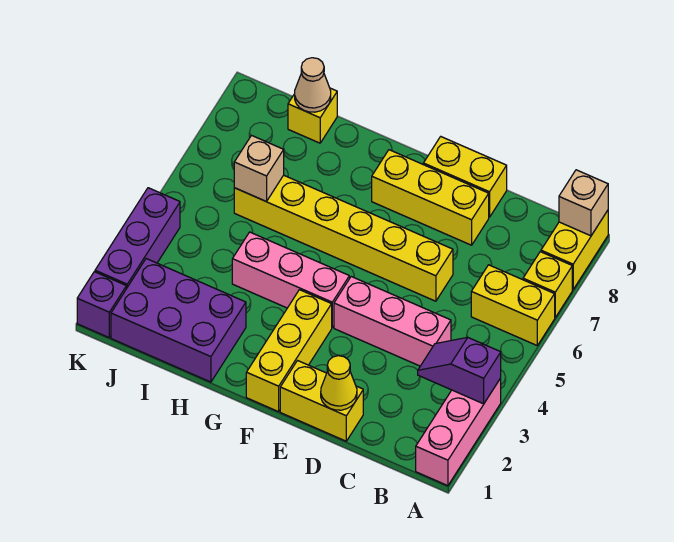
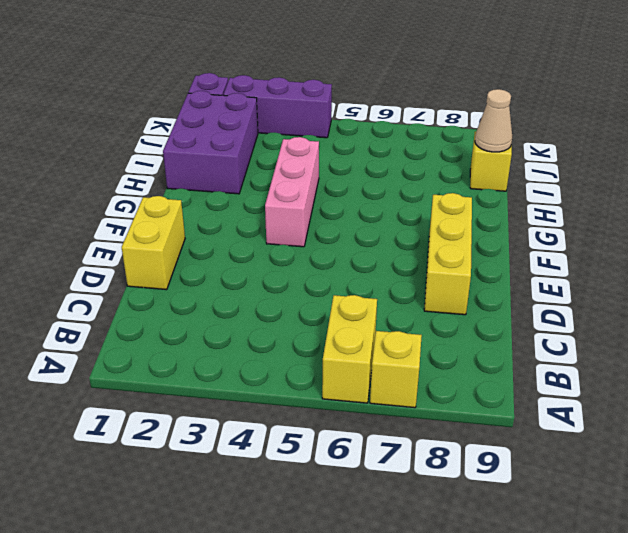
none -> pink brick A1:A3 level 1
none -> yellow brick A8:A9 level 1
none -> pink brick C4:E4 level 1

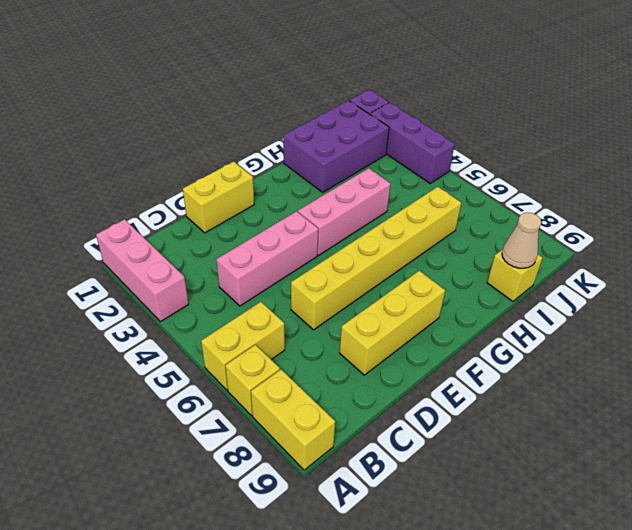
none -> yellow brick D9:E9 level 1
none -> yellow brick F1:F3 level 1
none -> purple slope A3:B3 level 2 top A

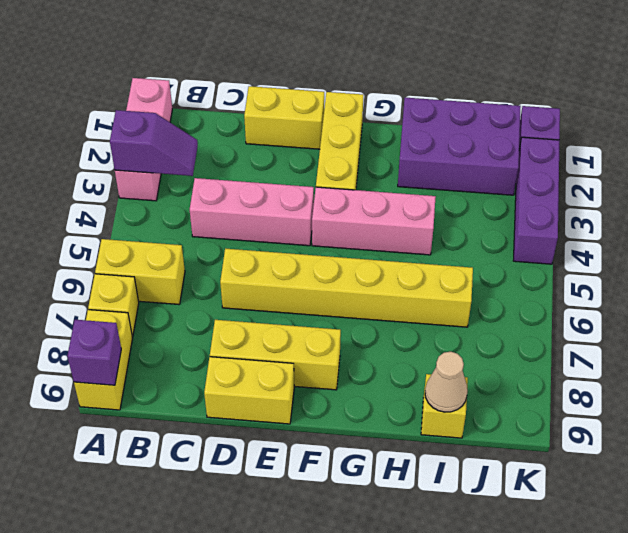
purple brick A9 level 2 -> tan brick A9 level 2
none -> yellow cone D1 level 2
none -> tan brick I6 level 2

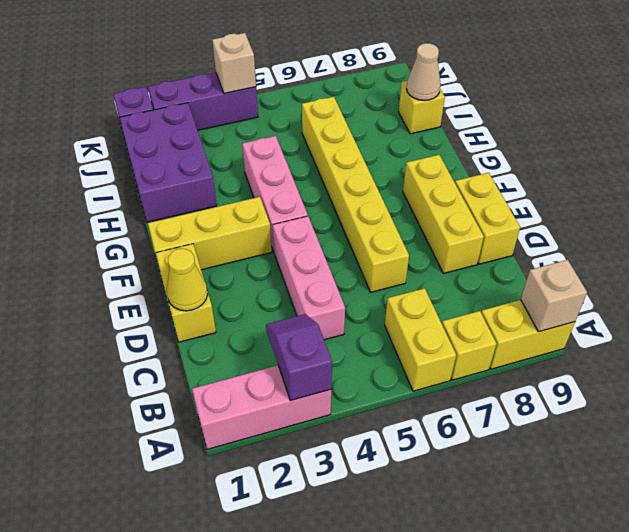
tan brick K4 level 2 -> tan brick I6 level 2

